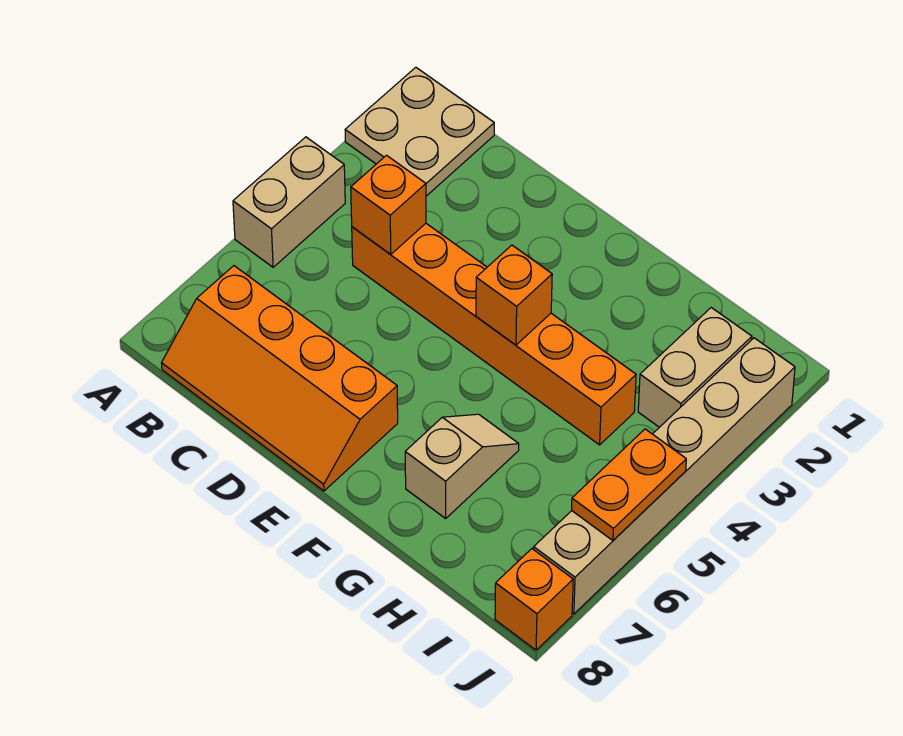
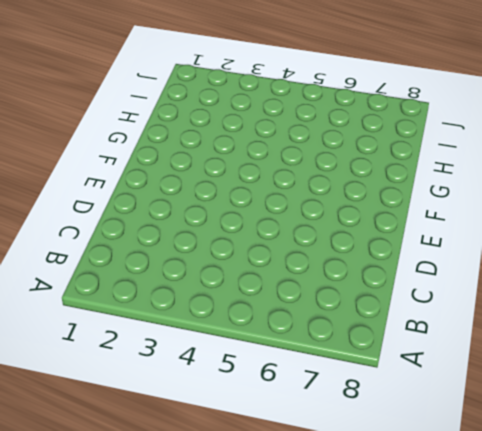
none -> tan plate A1:B2 level 1
none -> tan brick A4:A5 level 1

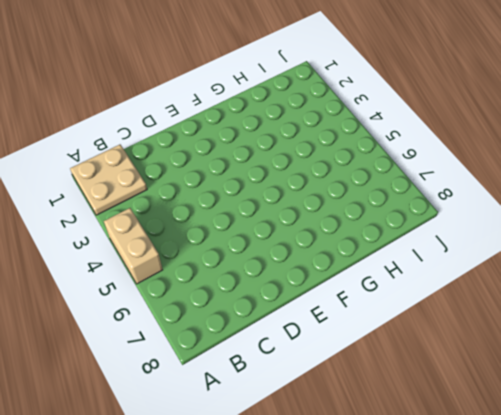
none -> orange slope B7:E8 level 1 top 7
none -> orange brick C4:H4 level 1

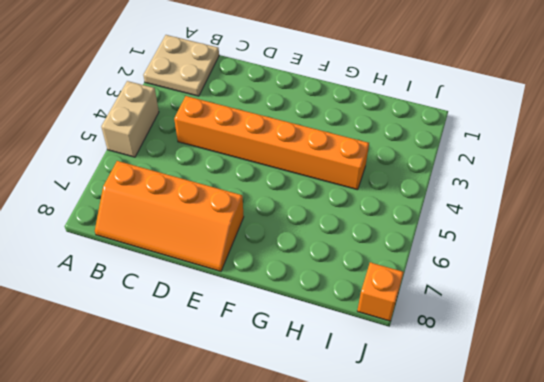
none -> tan slope G6:G7 level 1 top 7
none -> tan brick I2:I3 level 1

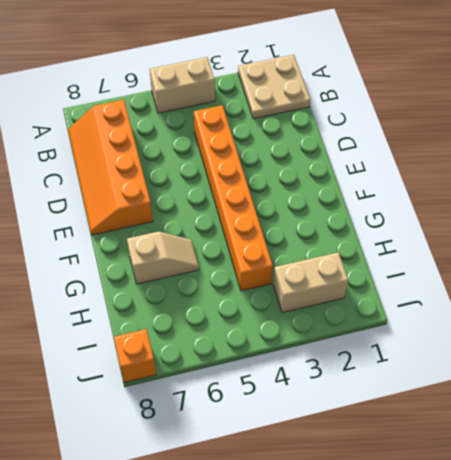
none -> tan brick J2:J7 level 1
none -> orange brick C4 level 2

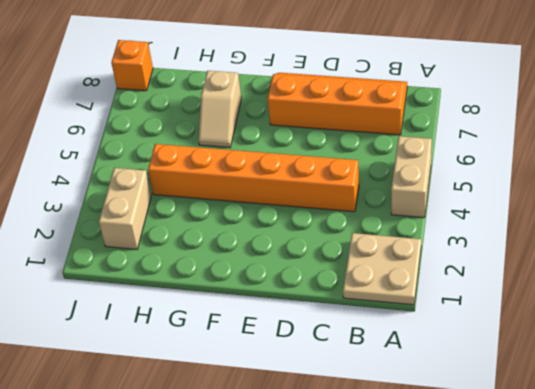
none -> tan brick J2:J7 level 1
none -> orange brick C4 level 2

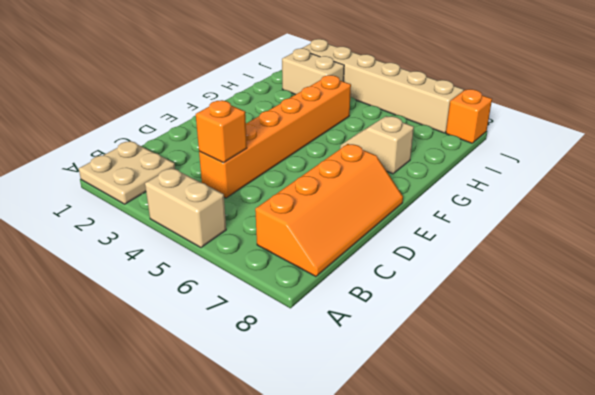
none -> orange brick F4 level 2
none -> orange plate J5:J6 level 2

